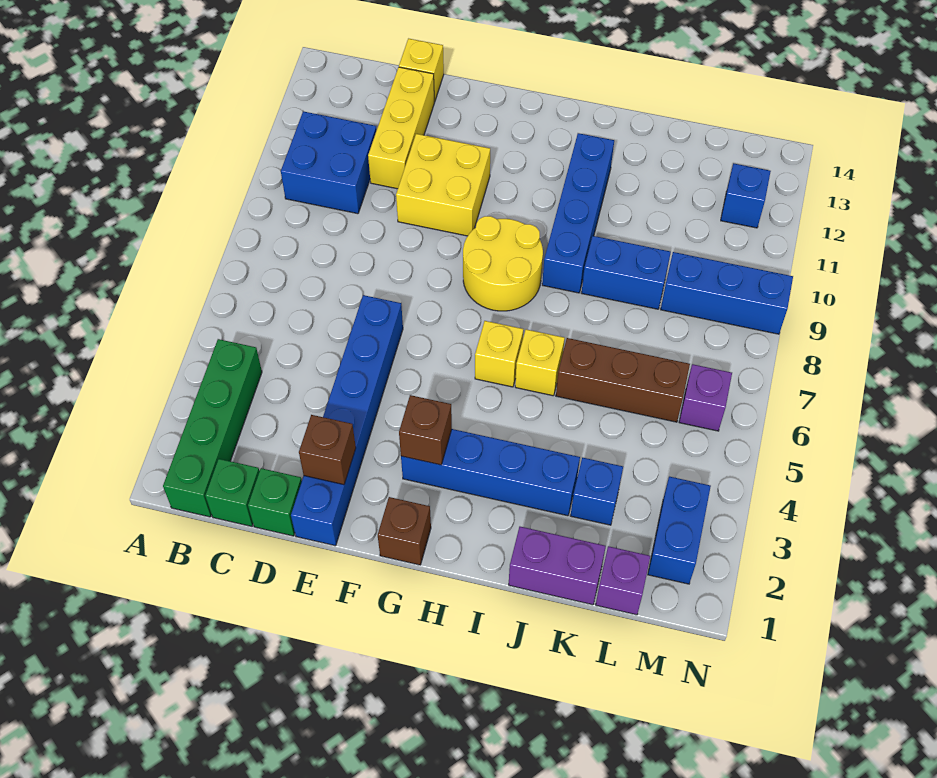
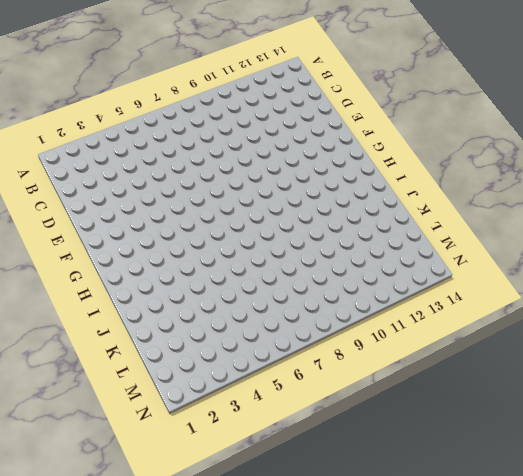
none -> green brick B1:B4 level 1
none -> blue brick B10:C11 level 1
none -> green brick C1 level 1

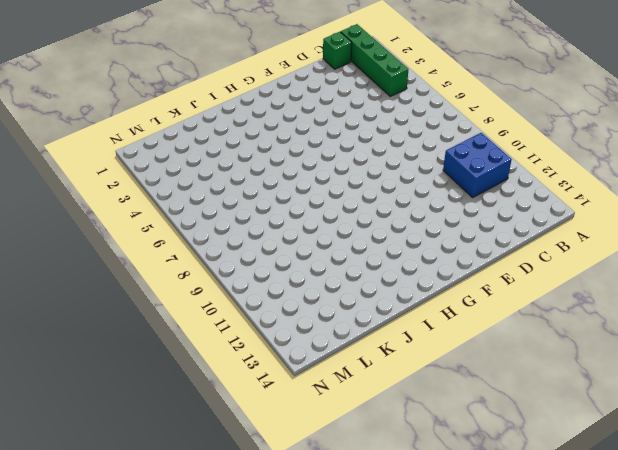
none -> green brick D1 level 1
none -> yellow brick D11:D13 level 1
none -> yellow brick D14 level 1

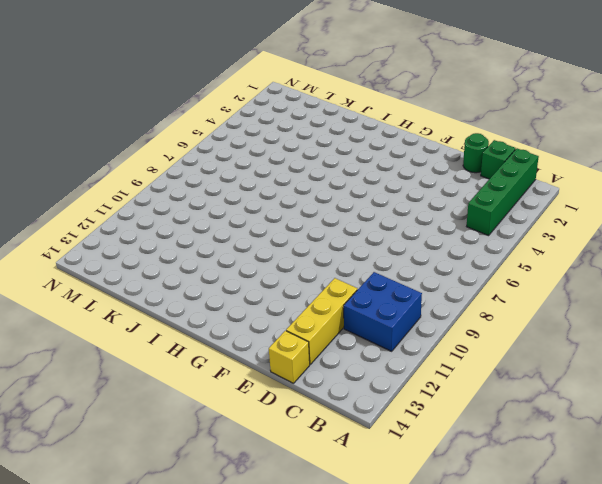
green round brick D1 level 1 -> green brick D1 level 1
none -> blue brick E1:E6 level 1
none -> yellow brick E10:F11 level 1
none -> brown brick G1 level 1

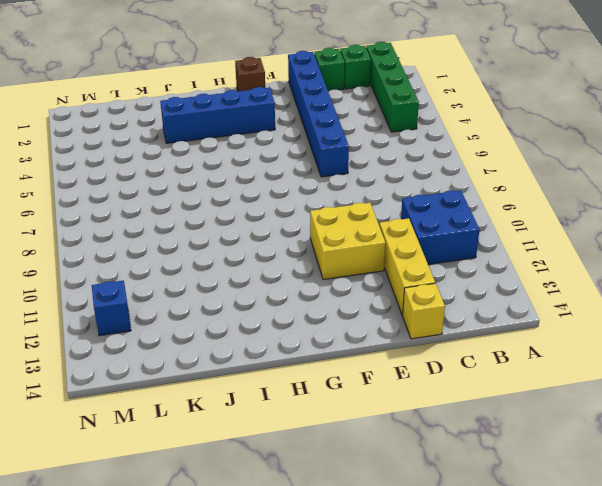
none -> yellow round brick G8:H9 level 1
none -> yellow brick H6 level 1
none -> yellow brick I6 level 1

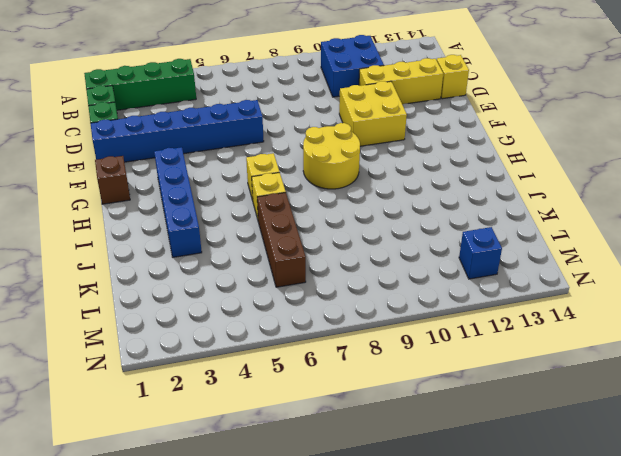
none -> blue brick I9:I12 level 1
none -> purple brick J1:K1 level 1
none -> blue brick J9:K9 level 1

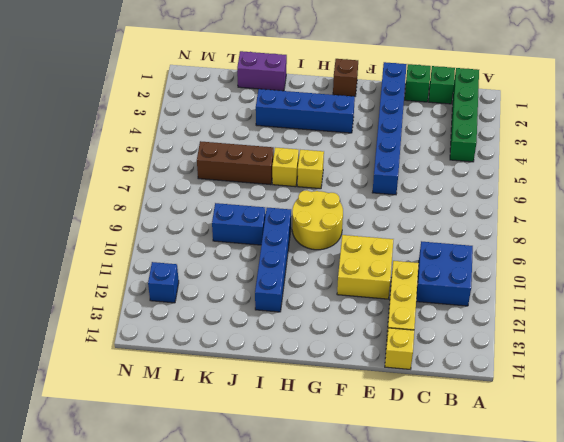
none -> blue brick K3 level 1
none -> purple brick L1 level 1
none -> blue brick L9:N9 level 1

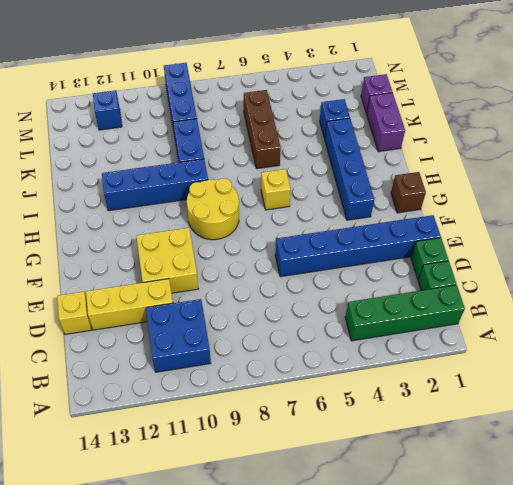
none -> yellow brick I6 level 1
none -> blue brick M2:M3 level 1
none -> purple brick M6 level 1

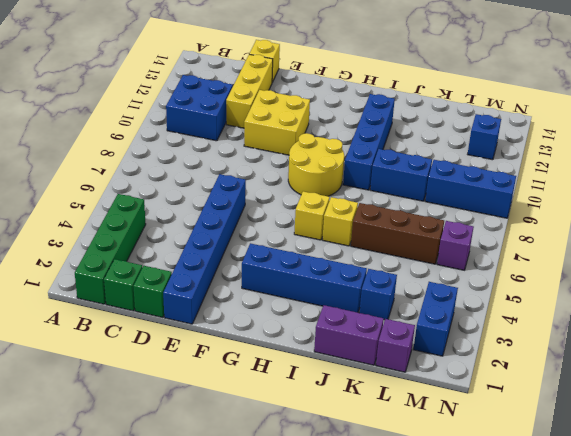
none -> brown brick G1 level 1
none -> brown brick E2 level 2
none -> brown brick G3 level 2

